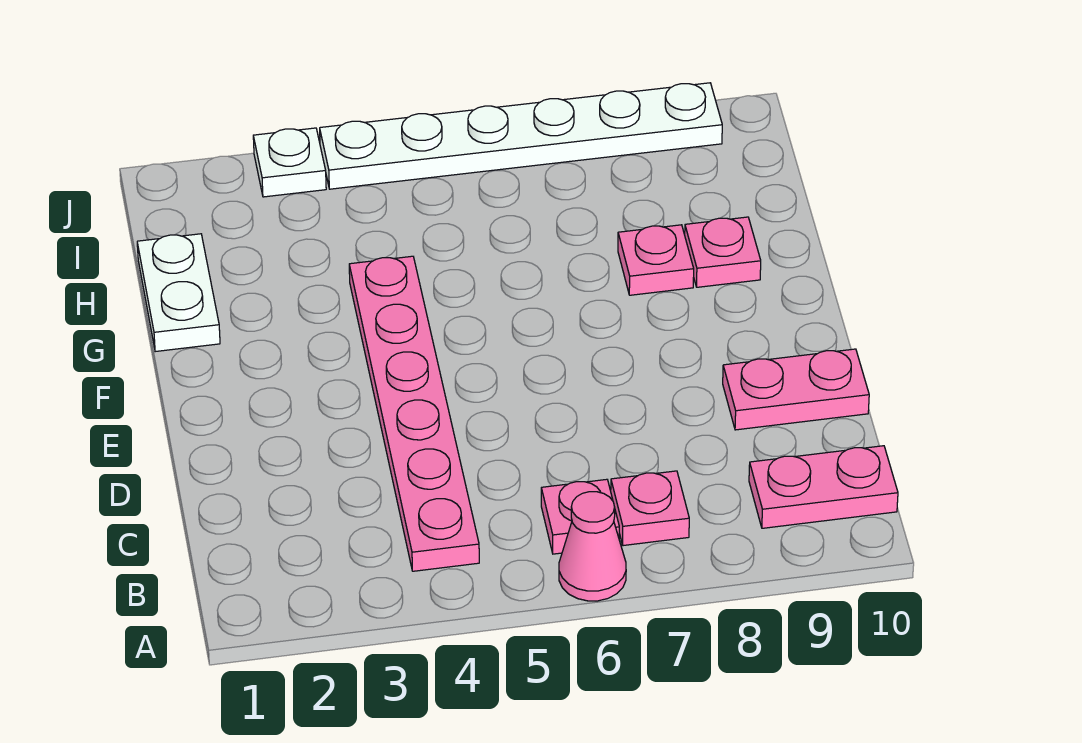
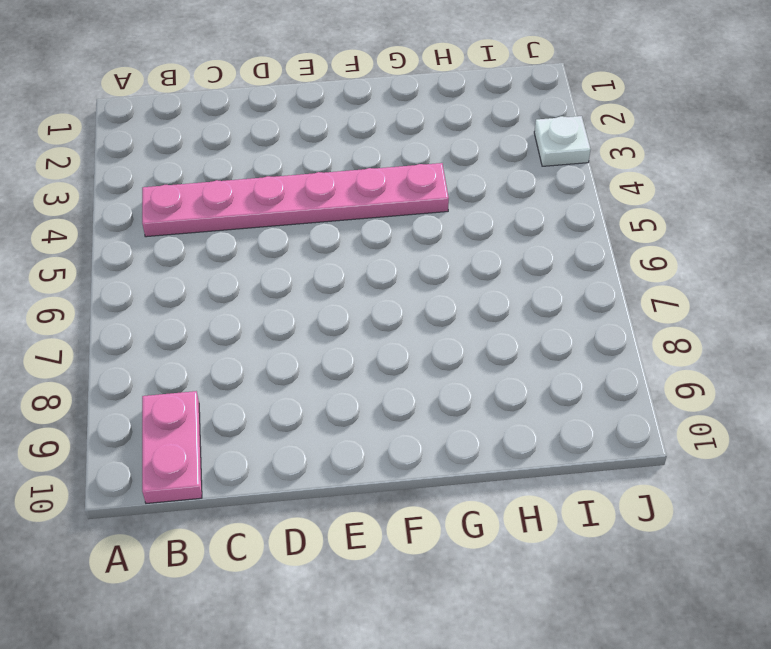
none -> pink cone A6 level 1
none -> pink plate B6 level 1

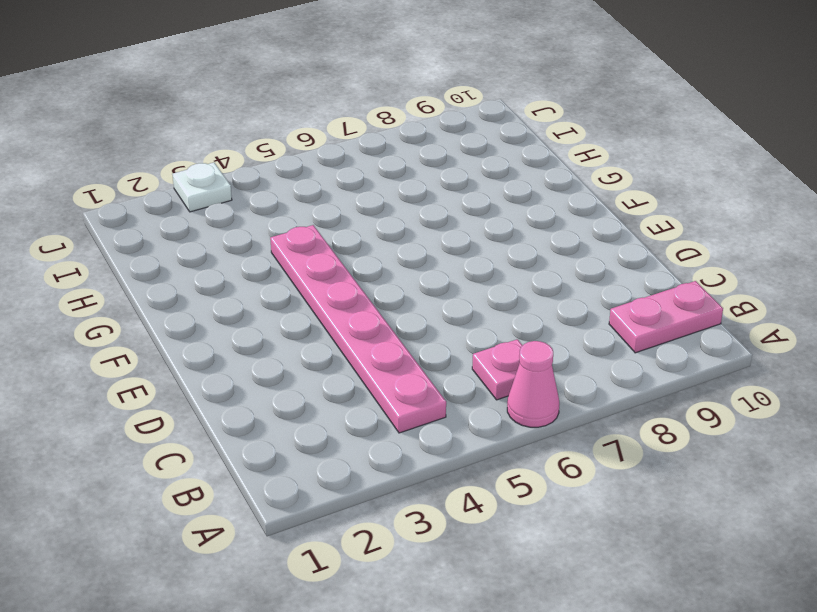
none -> pink plate B7 level 1
none -> pink plate D9:D10 level 1

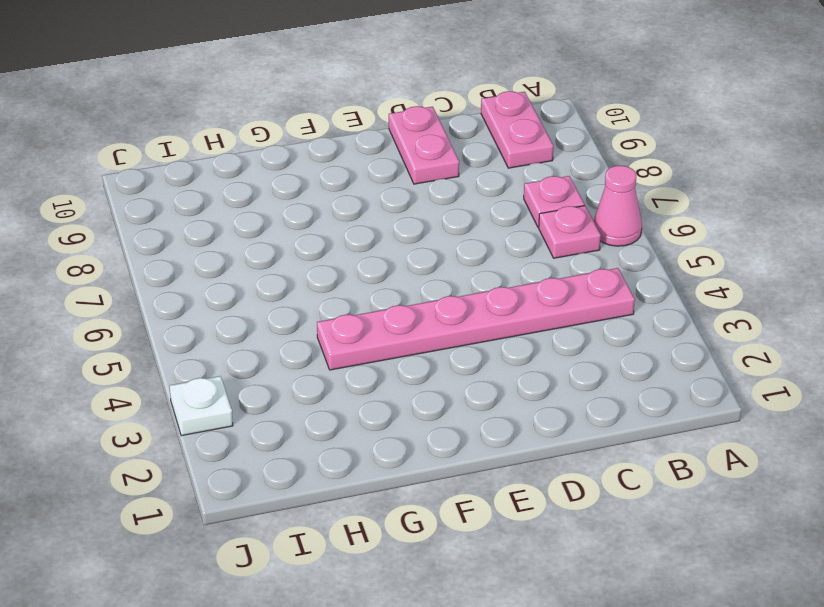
none -> white plate G1:H1 level 1
none -> pink plate G8 level 1

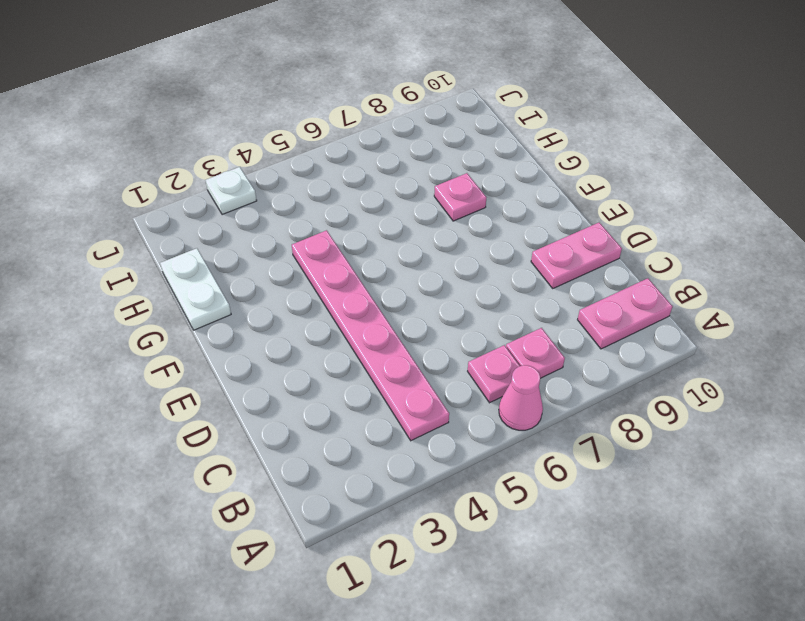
none -> pink plate G9 level 1
none -> white plate J4:J9 level 1

